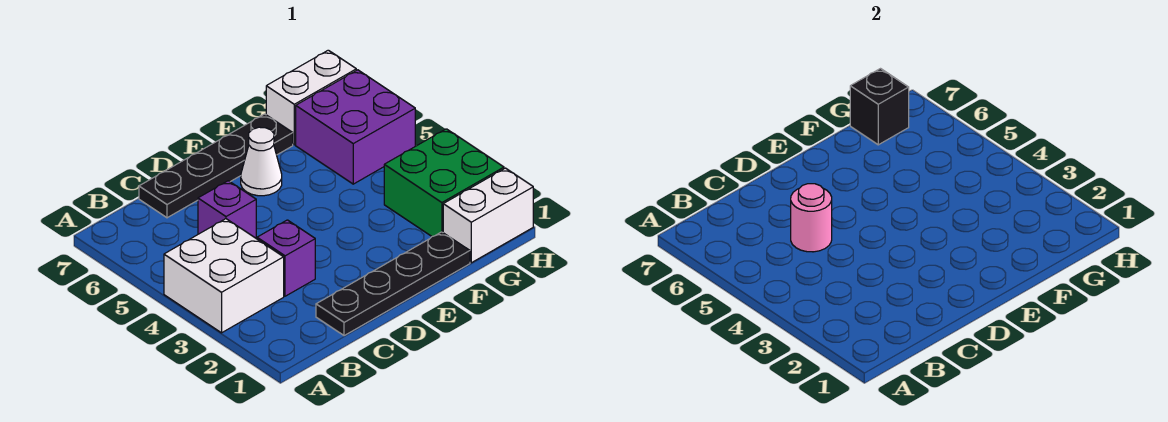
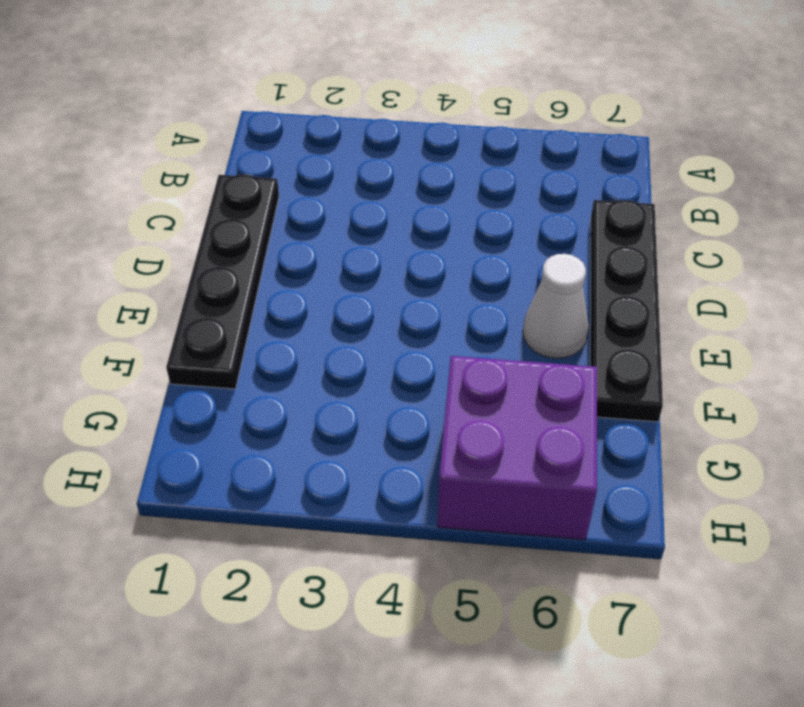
none -> white brick A3:B4 level 1
none -> purple brick C3 level 1
none -> purple brick C5 level 1

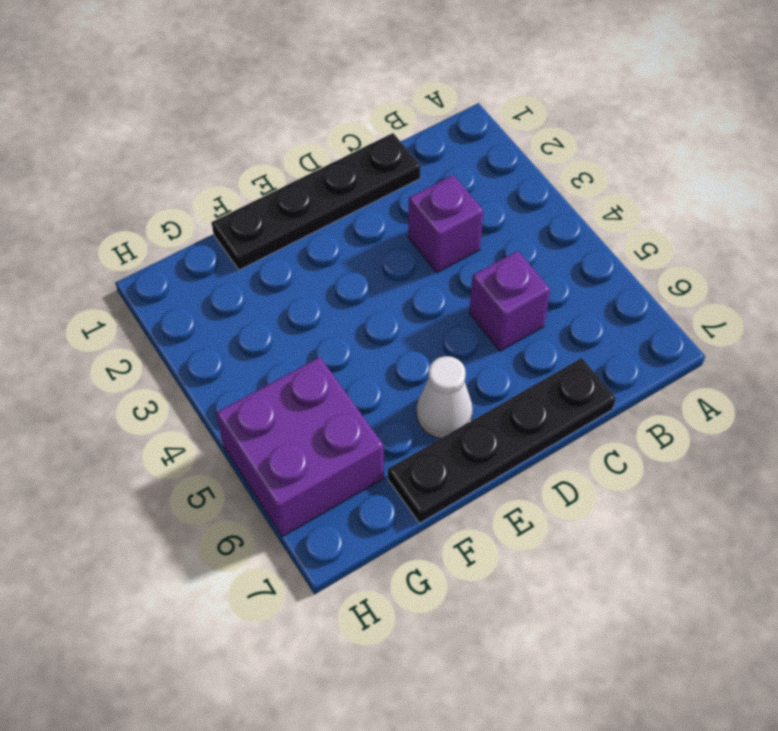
none -> white brick A3:B4 level 1
none -> white brick G1:H1 level 1
none -> green brick G2:H3 level 1

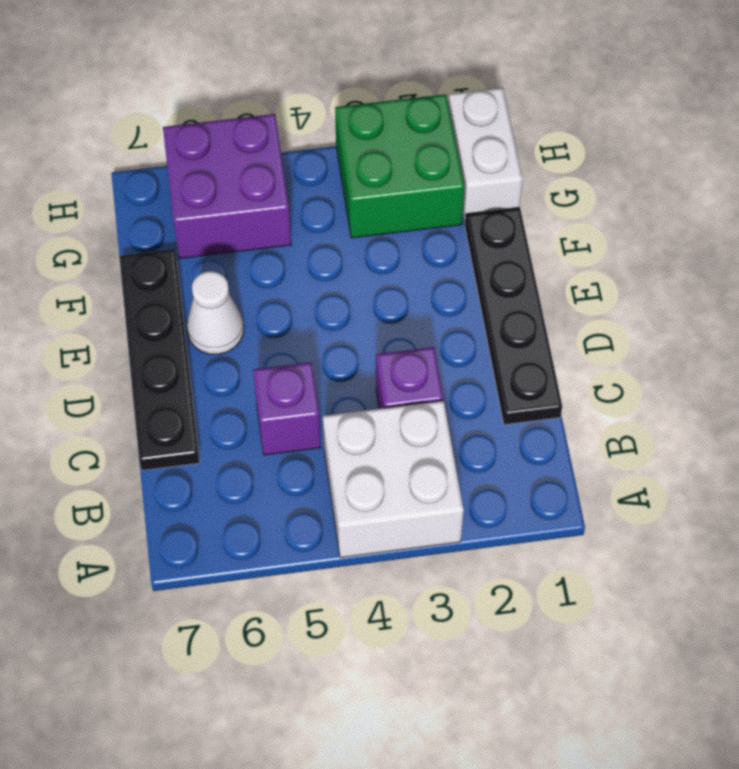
none -> white brick G7:H7 level 1
none -> pink round brick C5 level 2
none -> black brick G7 level 2

